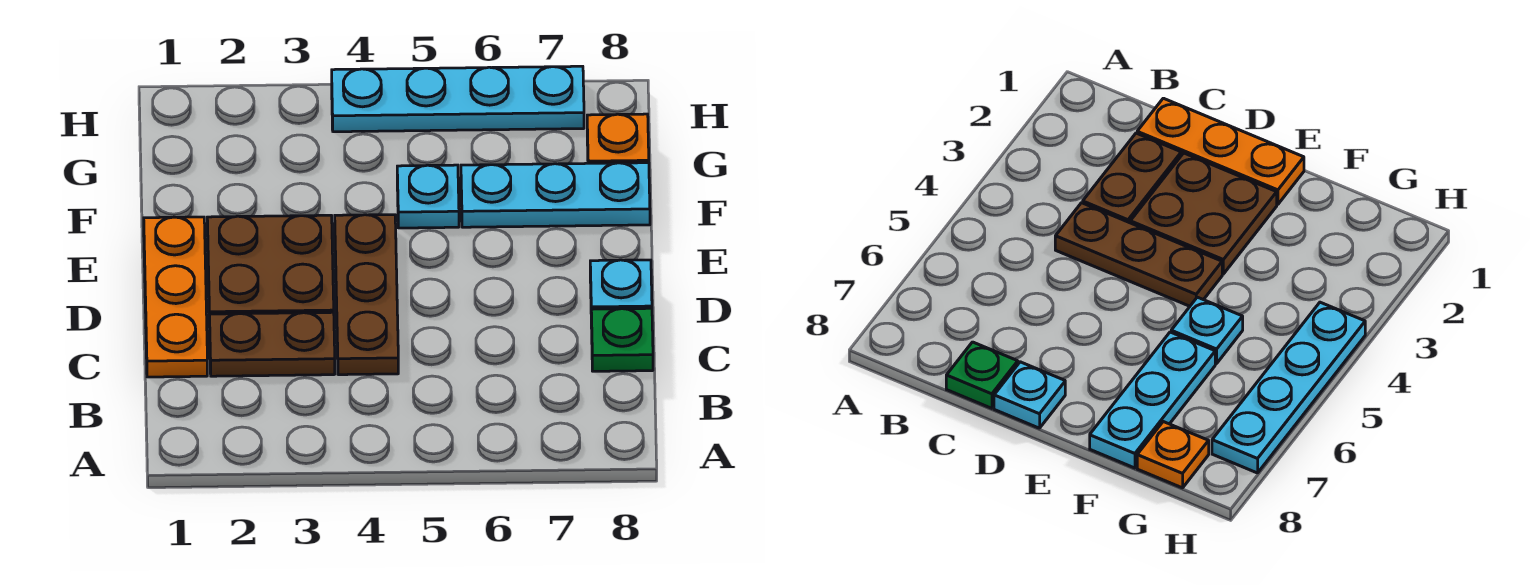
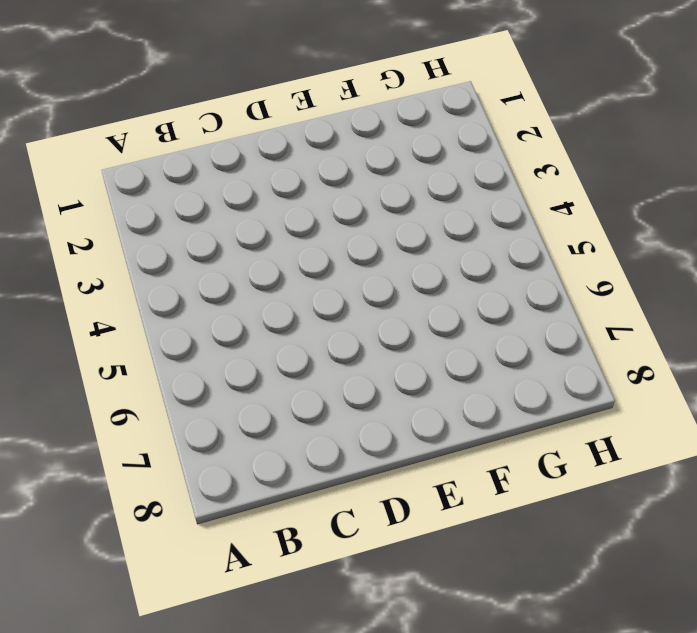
none -> orange plate C1:E1 level 1
none -> brown plate C2:C3 level 1

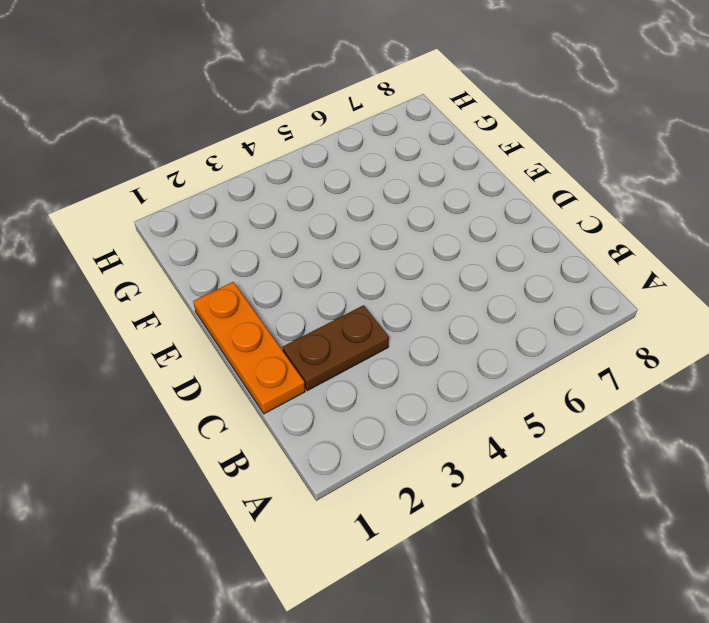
none -> brown plate C4:E4 level 1
none -> green plate C8 level 1

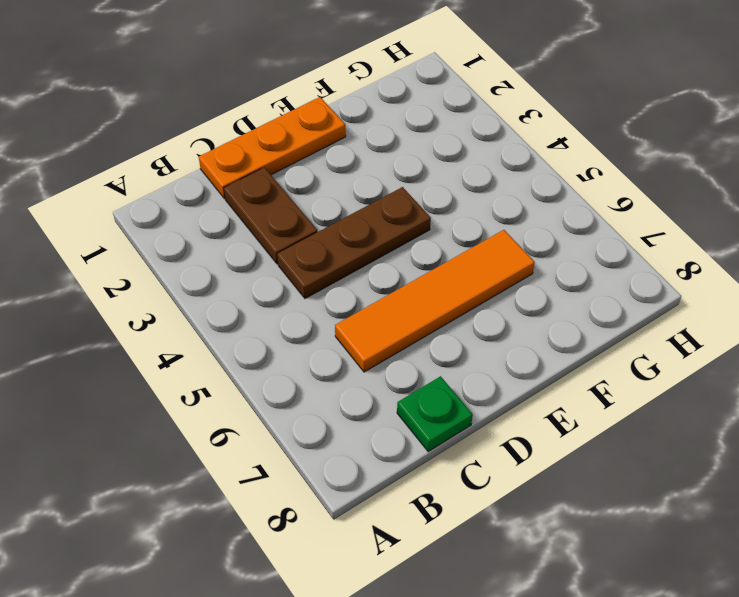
orange tile C6:F6 level 1 -> cyan plate F6:F8 level 1
none -> brown plate D2:E3 level 1
none -> cyan plate D8 level 1

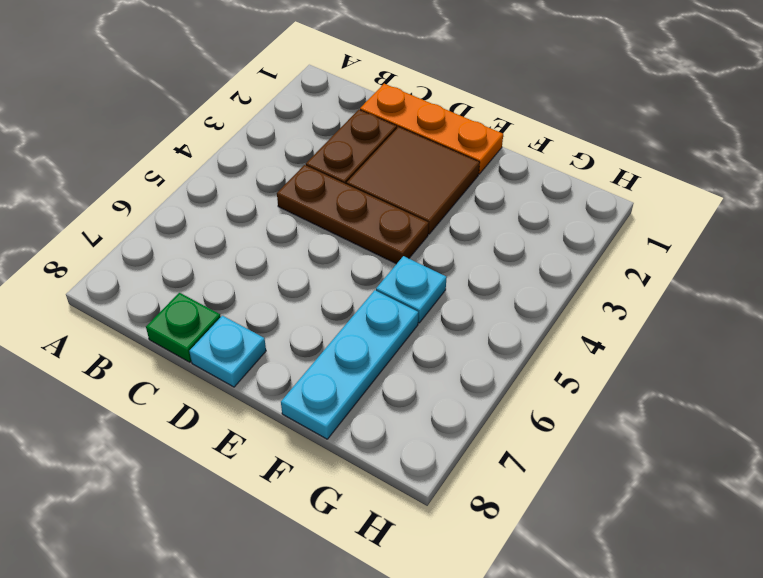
brown tile D2:E3 level 1 -> brown plate D2:E3 level 1
none -> orange plate G8 level 1
none -> cyan plate H4:H7 level 1

